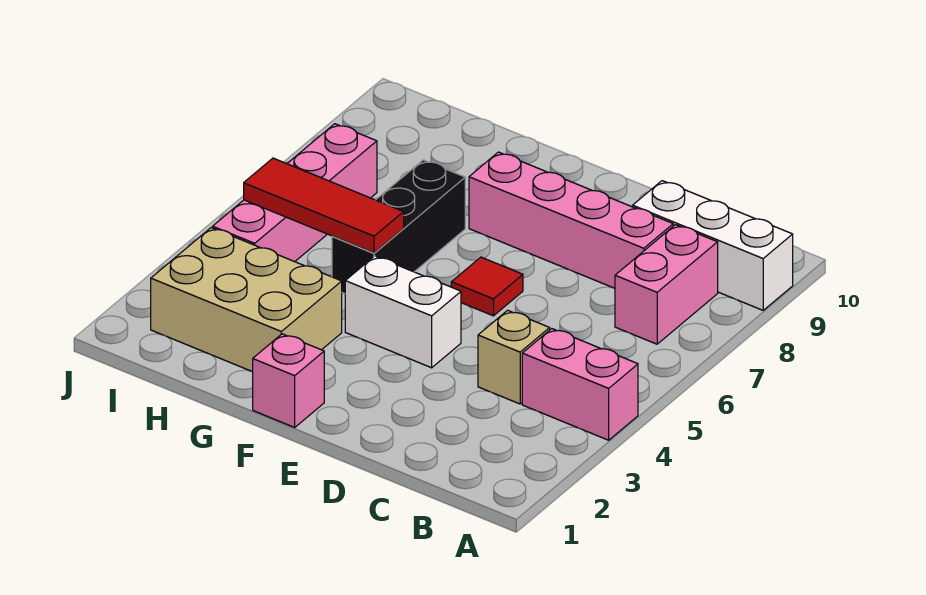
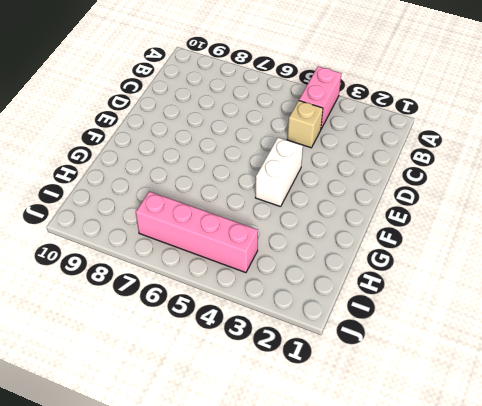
none -> white brick A9:C9 level 1
none -> pink brick B7:B8 level 1
none -> pink brick C8:F8 level 1

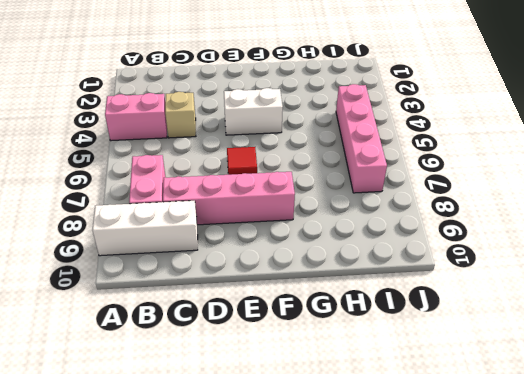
none -> pink brick F1 level 1
none -> tan brick G2:I3 level 1
none -> black brick G5:G7 level 1

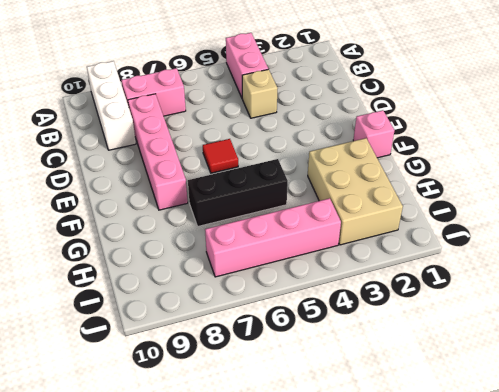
none -> white brick E4:F4 level 1
none -> red tile G5:I5 level 2

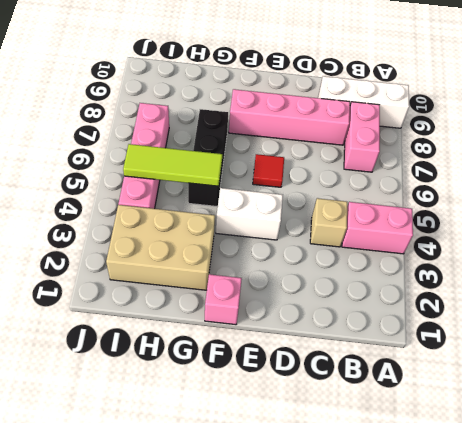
lime tile G5:I5 level 2 -> red tile G5:I5 level 2

